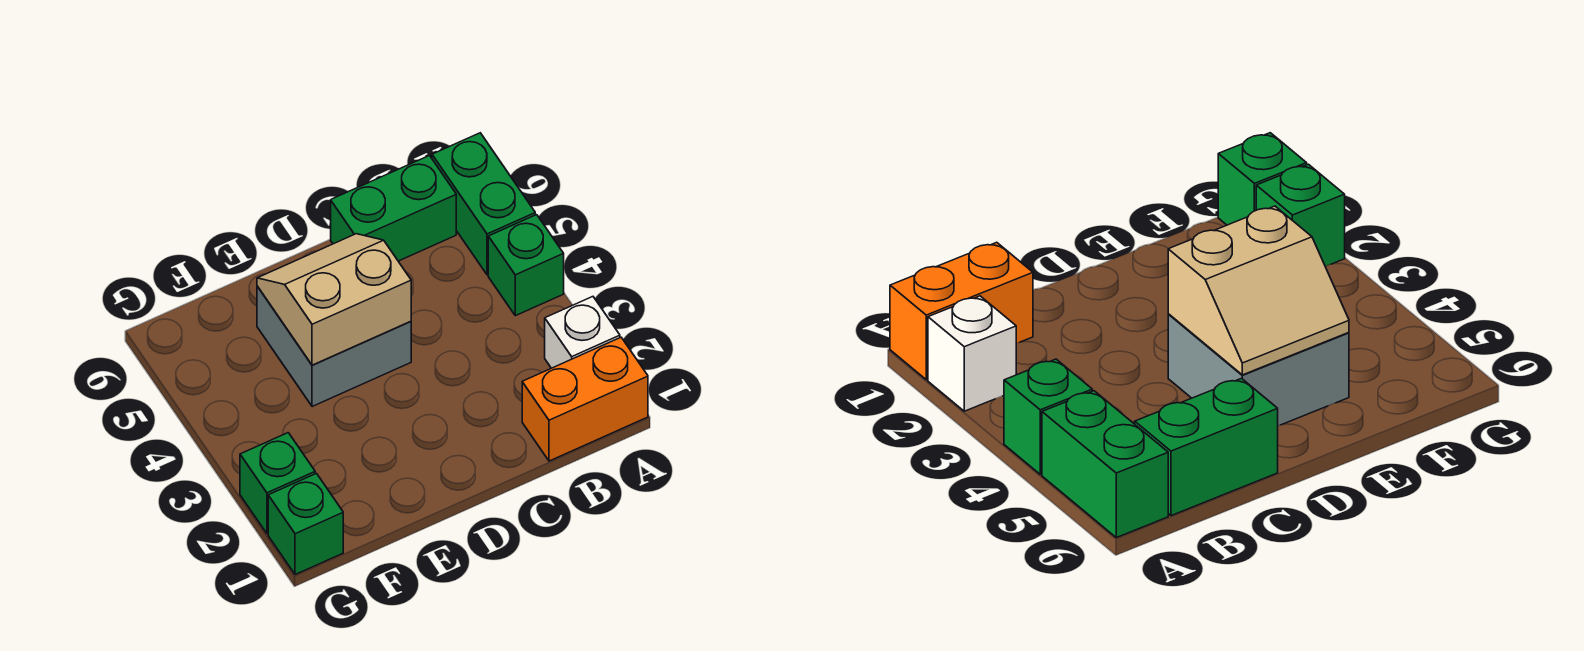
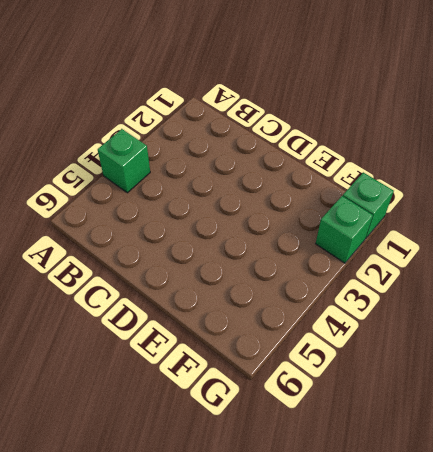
none -> orange brick A1:B1 level 1
none -> white brick A2 level 1

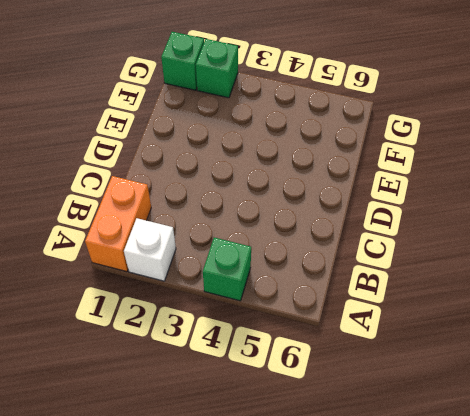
none -> green brick A5:A6 level 1
none -> green brick B6:C6 level 1

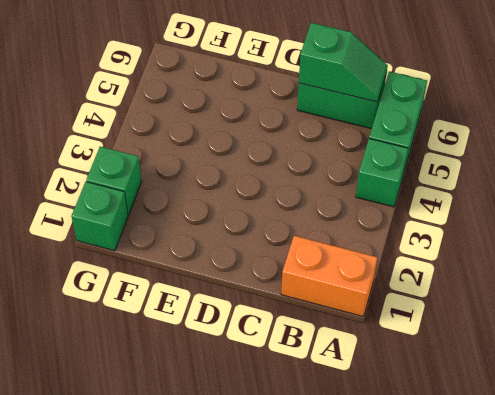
green slope B6:C6 level 2 top C -> none
none -> white brick A2 level 1
none -> grey brick D4:E5 level 1

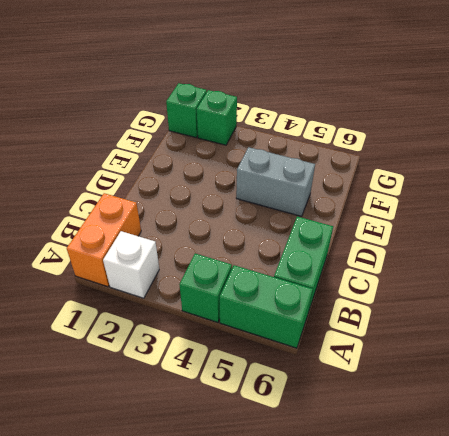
grey brick E4:E5 level 1 -> grey brick D4:E5 level 1
none -> tan slope D4:E5 level 2 top 4

